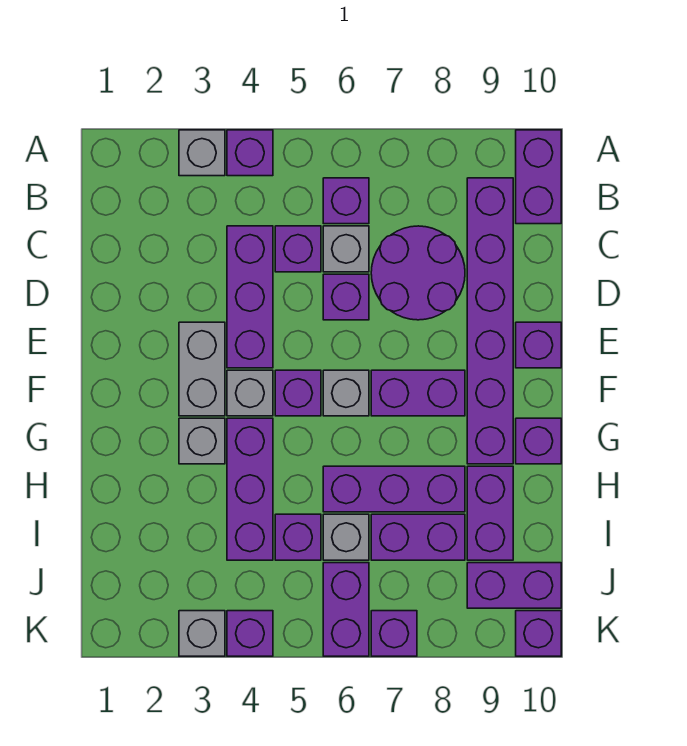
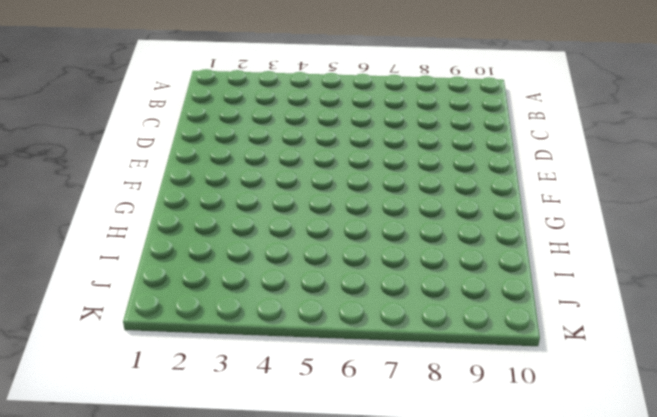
none -> grey brick A3 level 1
none -> purple brick A4 level 1
none -> purple brick A10:B10 level 1
none -> purple brick B6 level 1

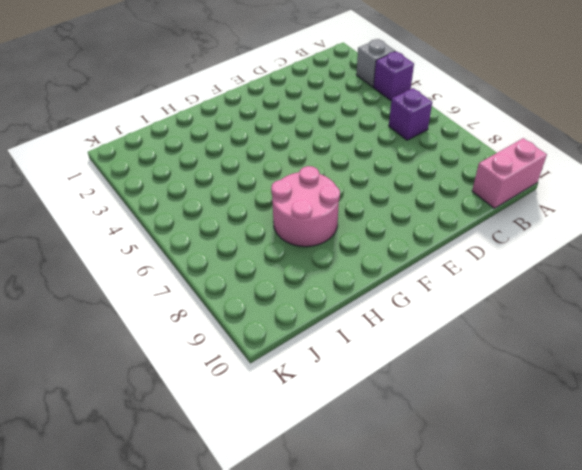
pink brick A10:B10 level 1 -> purple brick A10:B10 level 1
pink round brick G7:H8 level 1 -> purple brick H6:H8 level 1
none -> purple brick B9:G9 level 1
none -> purple brick C4:E4 level 1
none -> purple brick C5 level 1
none -> grey brick C6 level 1

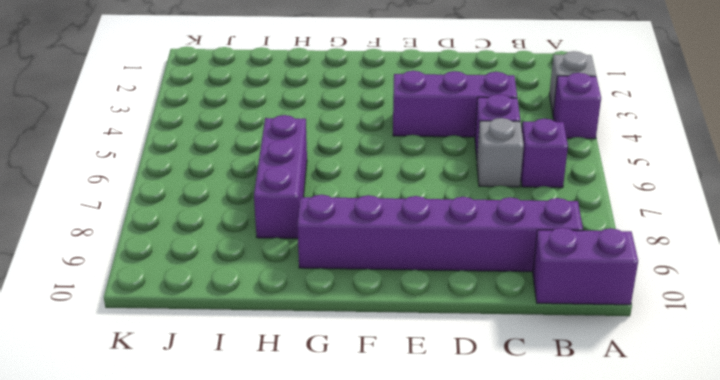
none -> purple round brick C7:D8 level 1
none -> purple brick D6 level 1
none -> grey brick E3:F3 level 1
none -> purple brick E10 level 1

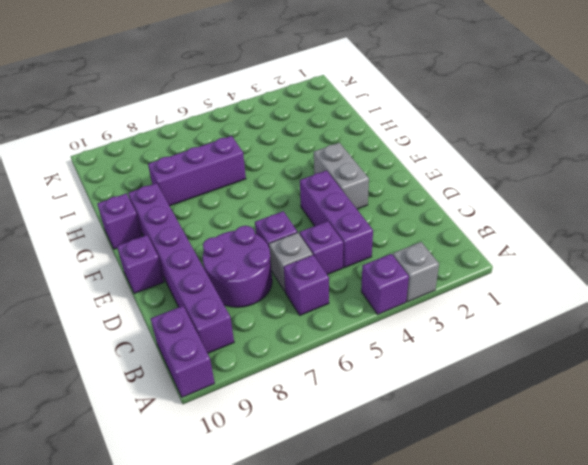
none -> grey brick F4 level 1
none -> purple brick F5 level 1
none -> grey brick F6 level 1
none -> purple brick F7:F8 level 1

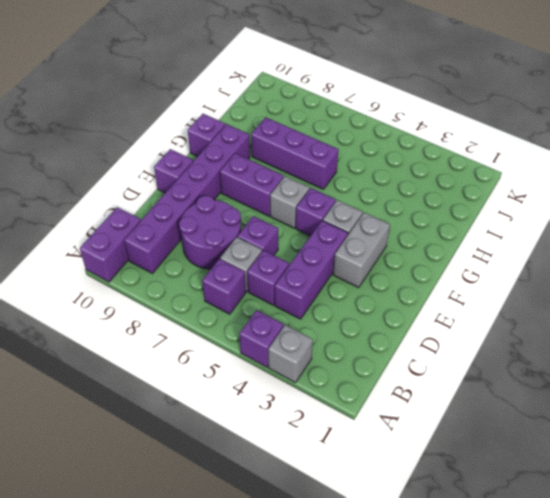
none -> grey brick G3 level 1
none -> purple brick G4:I4 level 1
none -> purple brick H9:I9 level 1
none -> purple brick I5 level 1

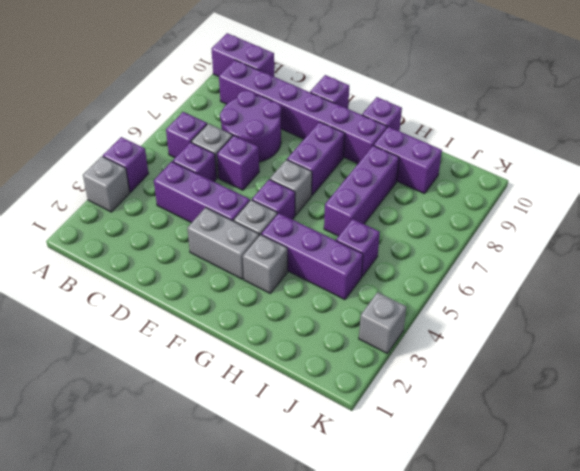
none -> grey brick I6 level 1
none -> purple brick I7:I8 level 1
none -> purple brick J6:K6 level 1
none -> purple brick J9:J10 level 1

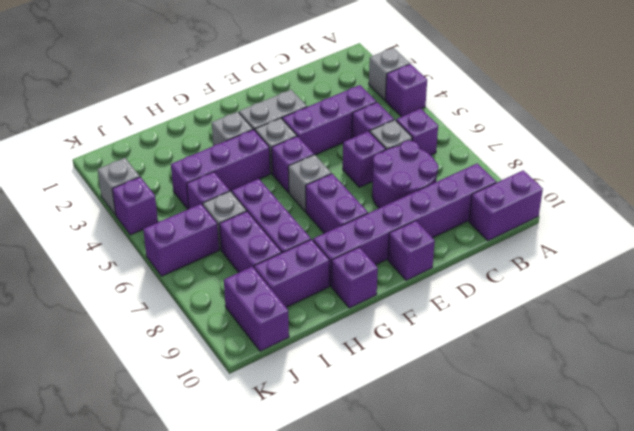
none -> purple brick K7 level 1
none -> purple brick K10 level 1

